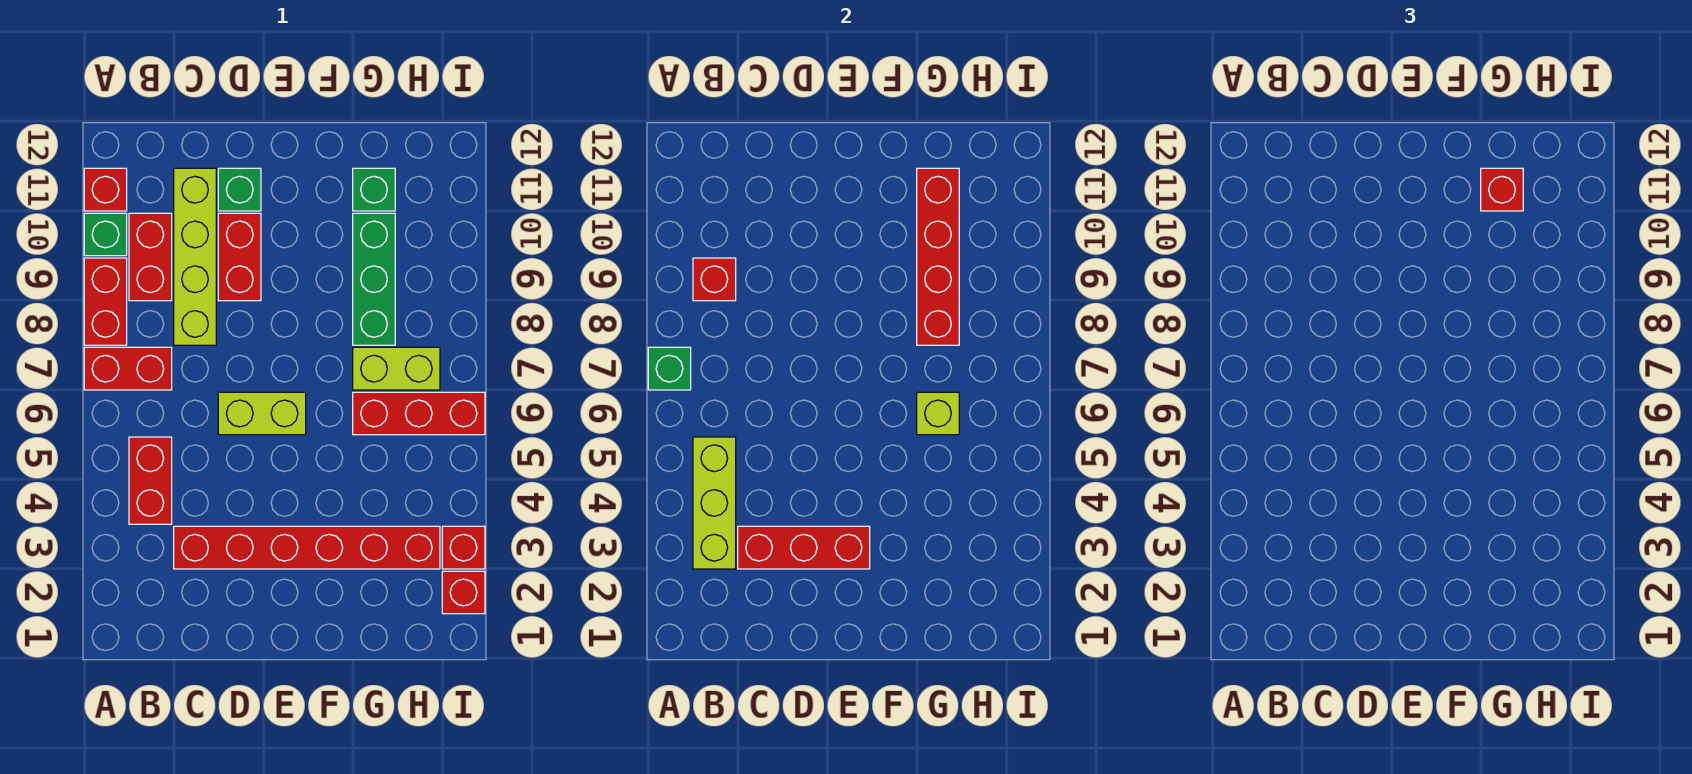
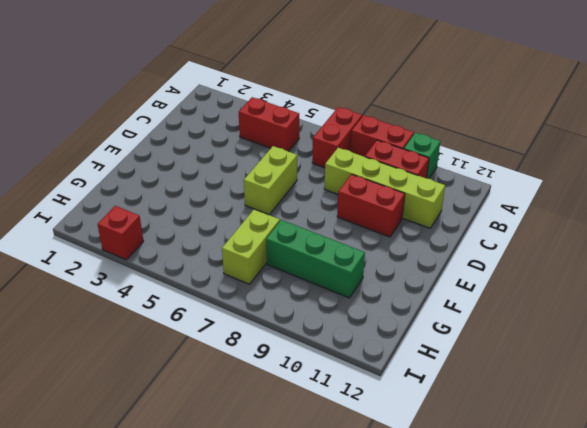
none -> red brick A11 level 1
none -> red brick C3:H3 level 1
none -> green brick D11 level 1

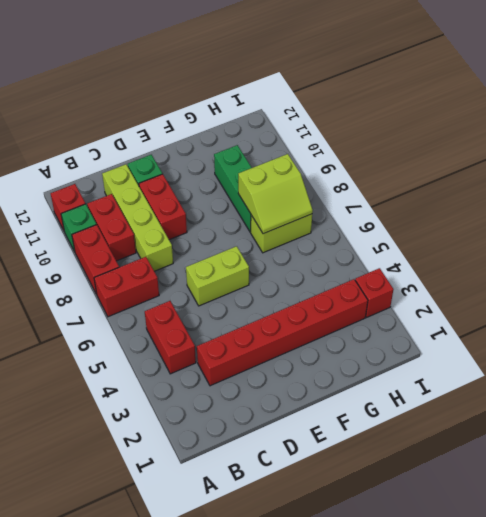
lime slope G7:H8 level 2 top 8 -> red brick G8:G11 level 2
none -> red brick G6:I6 level 1
none -> green brick G11 level 1
none -> red brick I2 level 1

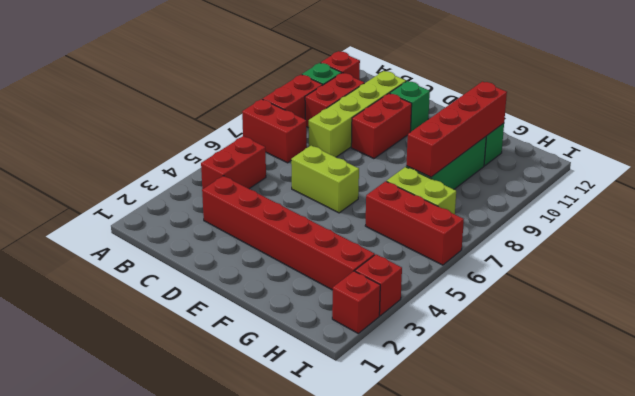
none -> green brick A7 level 2
none -> lime brick B3:B5 level 2
none -> red brick B9 level 2

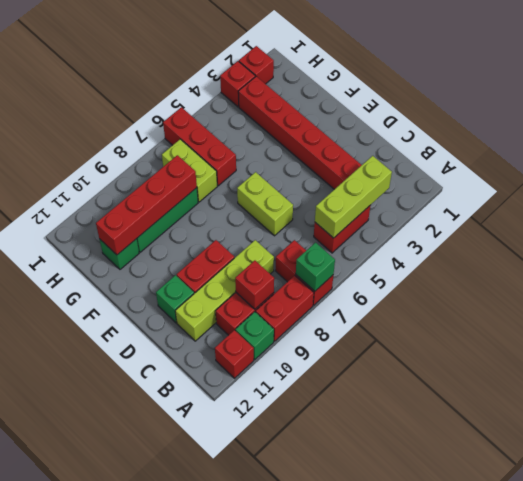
none -> red brick C3:E3 level 2
none -> lime brick G6 level 2
none -> red brick G11 level 3

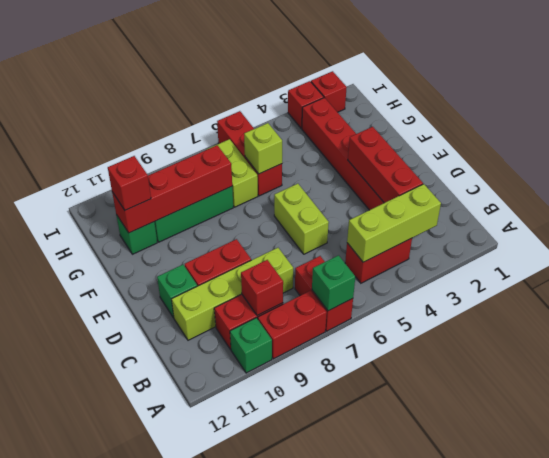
none -> red brick A11 level 1

